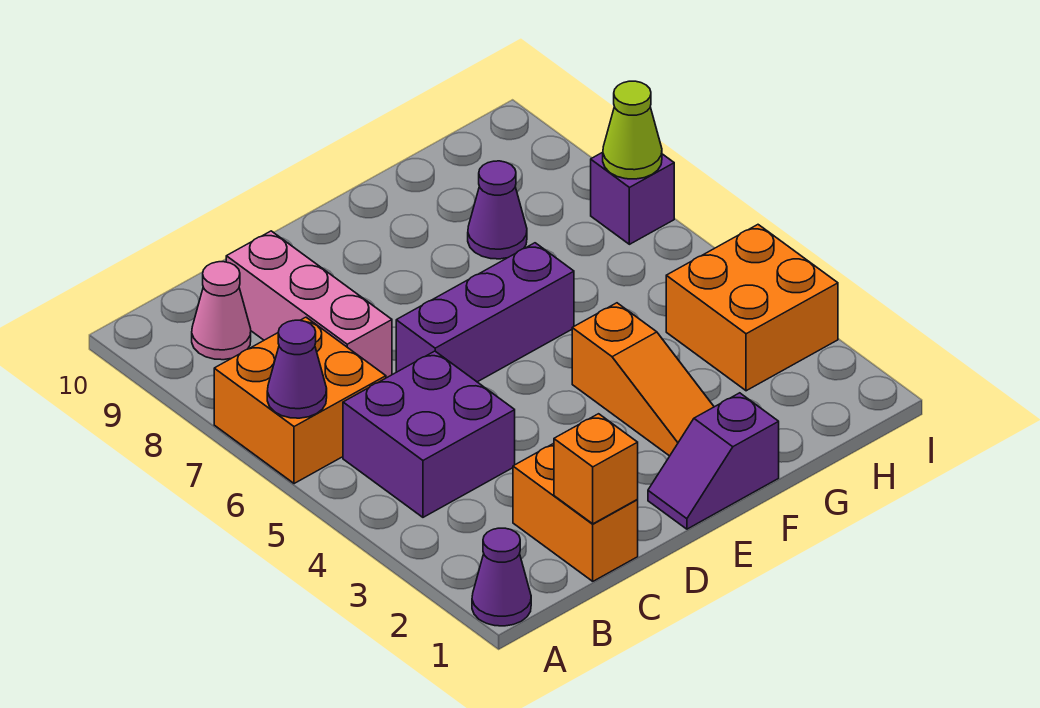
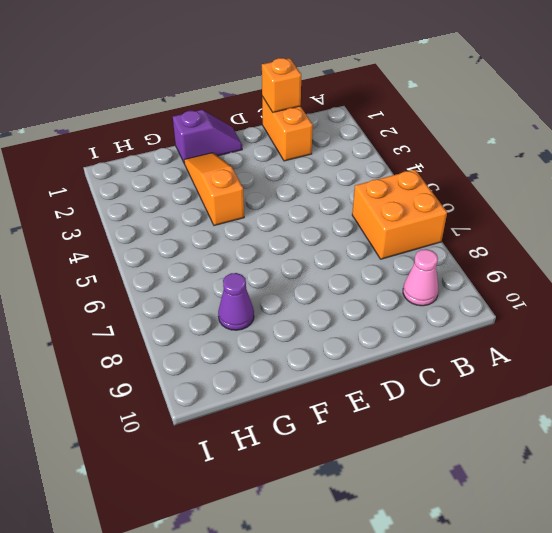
none -> purple cone A1 level 1
none -> purple brick B4:C5 level 1
none -> pink brick C7:C9 level 1

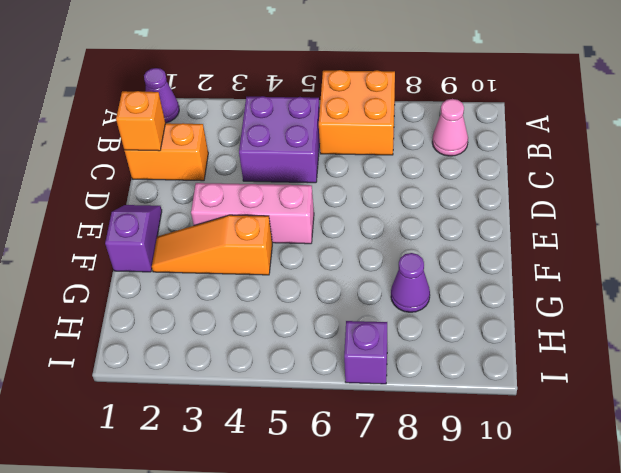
pink brick E3:E5 level 1 -> pink brick C7:C9 level 1
none -> purple brick D6:F6 level 1
none -> orange brick H3:I4 level 1
none -> purple cone A6 level 2

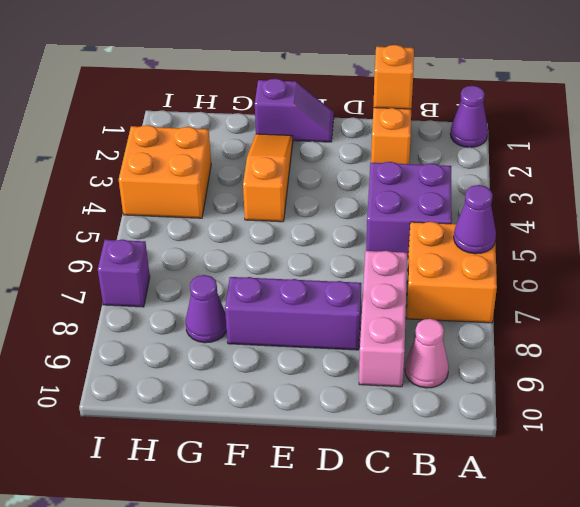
purple brick D8:F8 level 1 -> purple brick D6:F6 level 1
none -> lime cone I7 level 2

